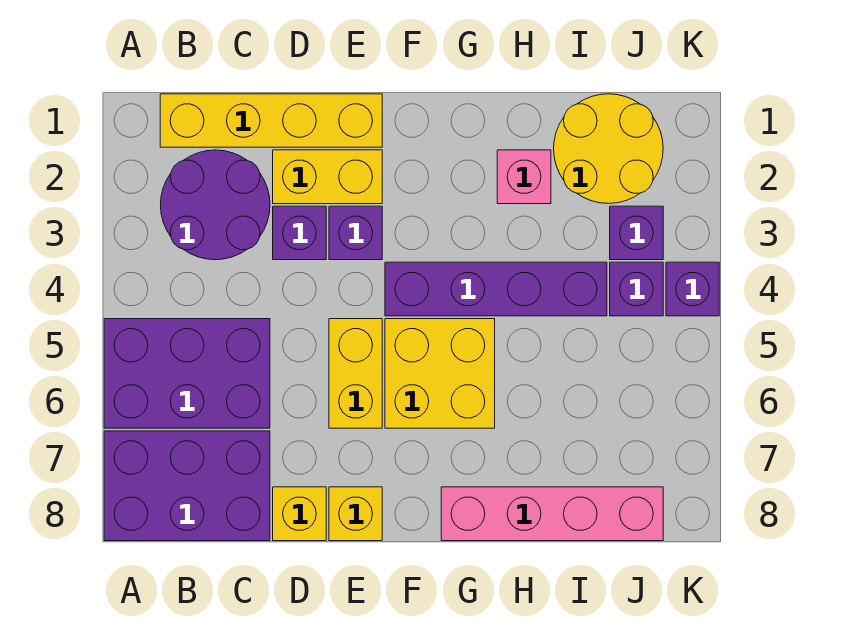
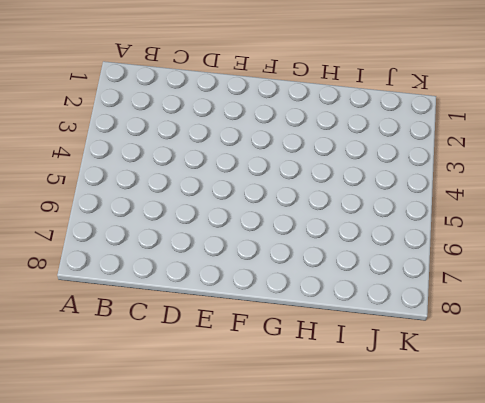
none -> purple brick A5:C6 level 1
none -> purple brick A7:C8 level 1
none -> yellow brick B1:E1 level 1

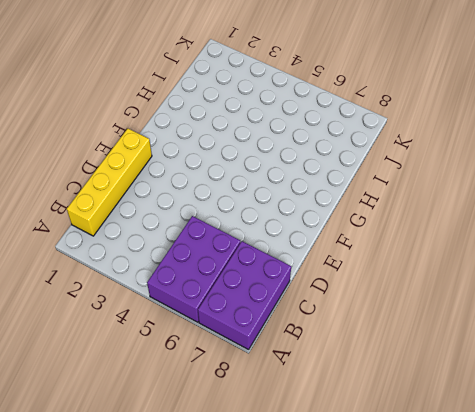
none -> purple round brick B2:C3 level 1
none -> yellow brick D2:E2 level 1
none -> purple brick D3 level 1

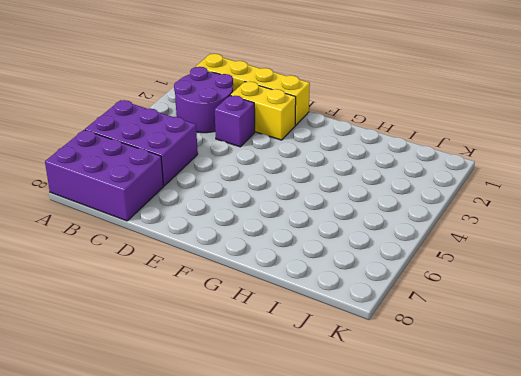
none -> yellow brick D8 level 1
none -> purple brick E3 level 1
none -> yellow brick E5:E6 level 1

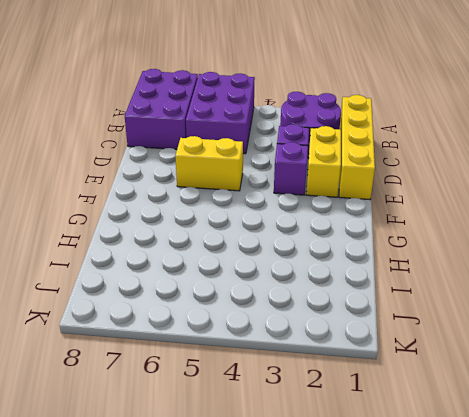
none -> yellow brick D8 level 1
none -> yellow brick E8 level 1
none -> purple brick F4:I4 level 1

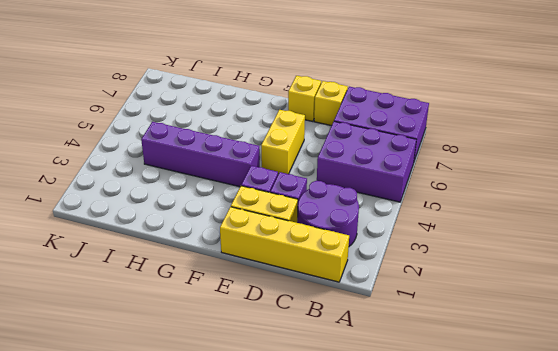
none -> yellow brick F5:G6 level 1
none -> pink brick G8:J8 level 1
none -> pink brick H2 level 1

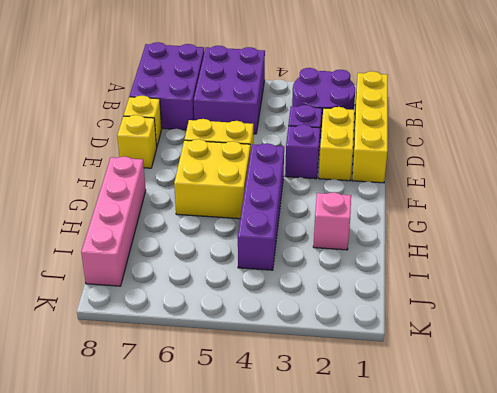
none -> yellow round brick I1:J2 level 1
none -> purple brick J3 level 1
none -> purple brick J4 level 1

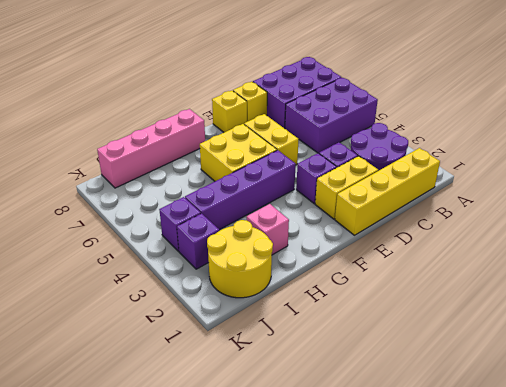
none -> purple brick K4 level 1

